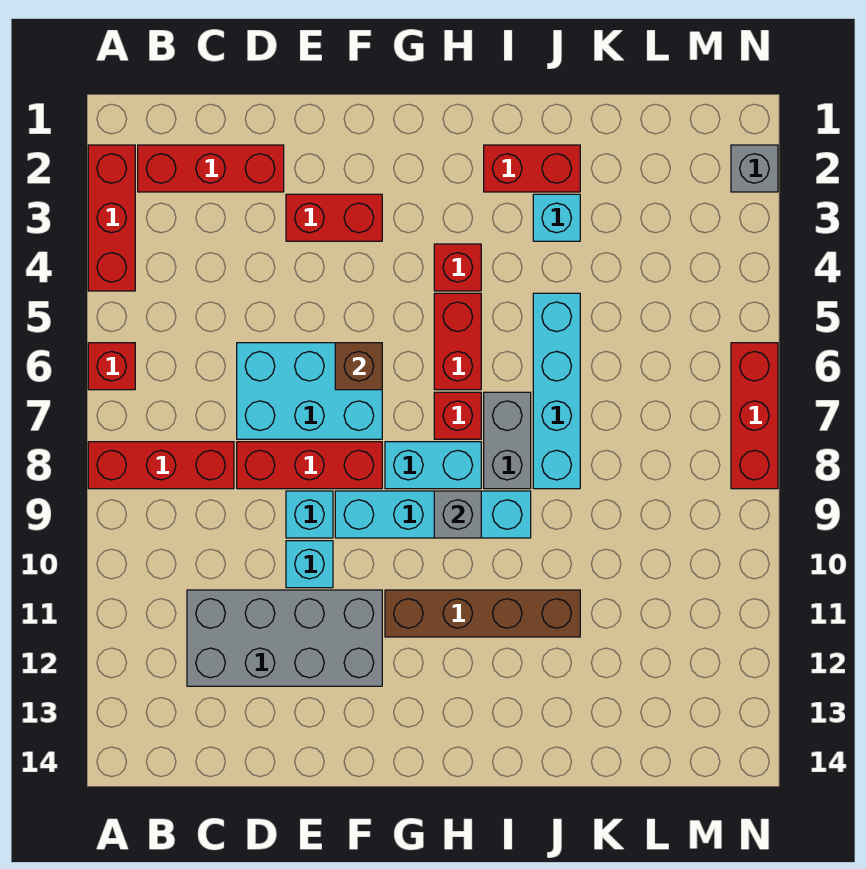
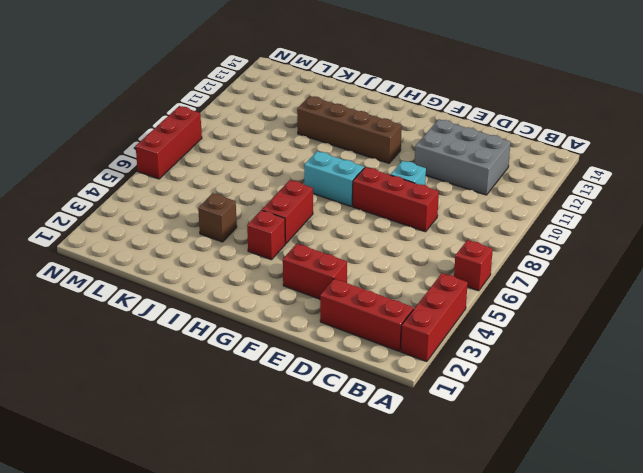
grey brick C11:E12 level 1 -> grey brick C11:F12 level 1
brown brick J4 level 1 -> brown brick F6 level 2
none -> red brick A8:C8 level 1
none -> cyan brick D6:F7 level 1
none -> cyan brick E10 level 1

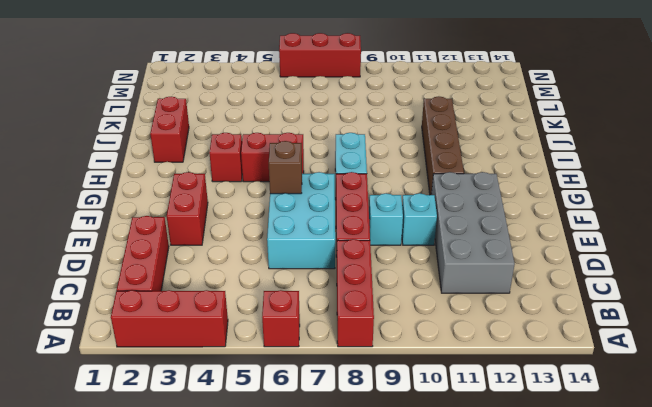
none -> cyan brick F9:I9 level 1
none -> red brick H7 level 1
none -> grey brick I7:I8 level 1

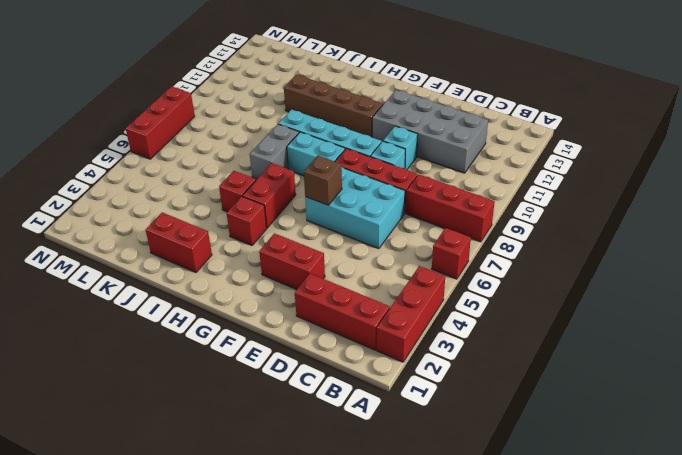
red brick I5 level 1 -> red brick H7 level 1
none -> cyan brick J3 level 1
none -> cyan brick J5:J8 level 1
none -> grey brick N2 level 1

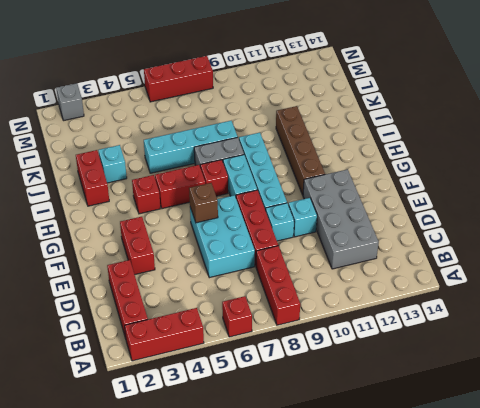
none -> grey brick H9 level 2

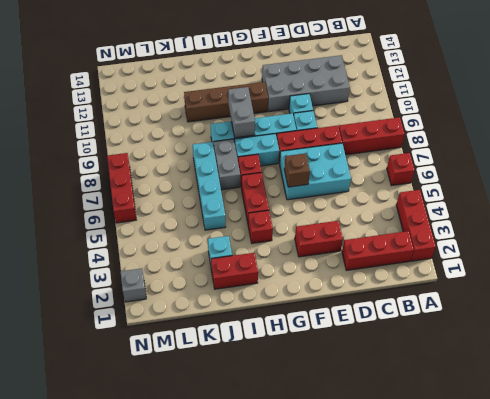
grey brick H9:H10 level 2 -> grey brick H9 level 2

